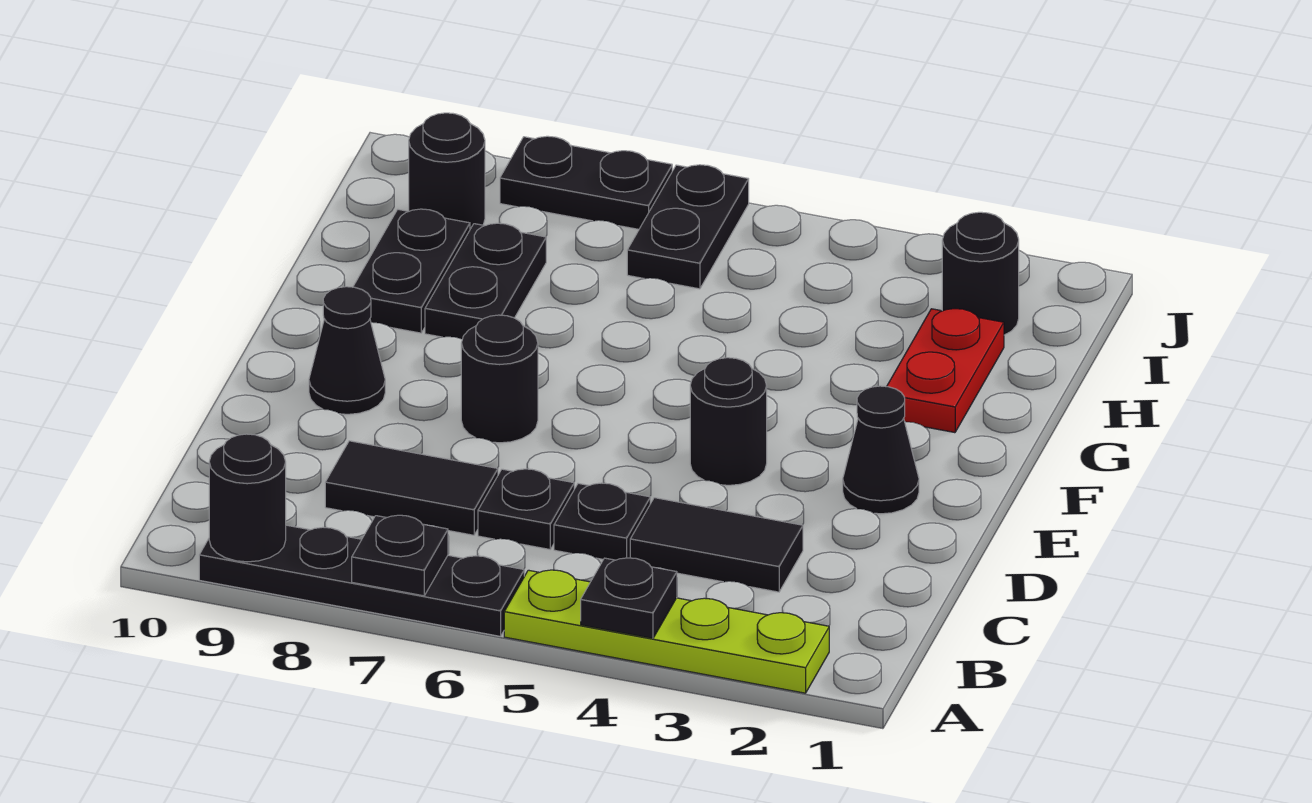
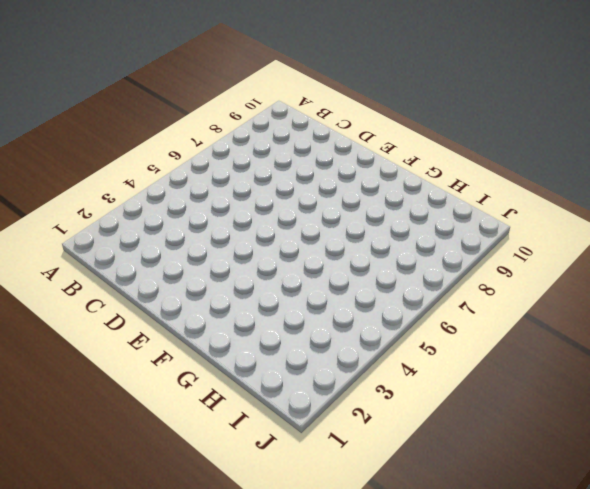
none -> lime plate A2:A5 level 1
none -> black plate A6:A9 level 1
none -> black tile C3:C4 level 1

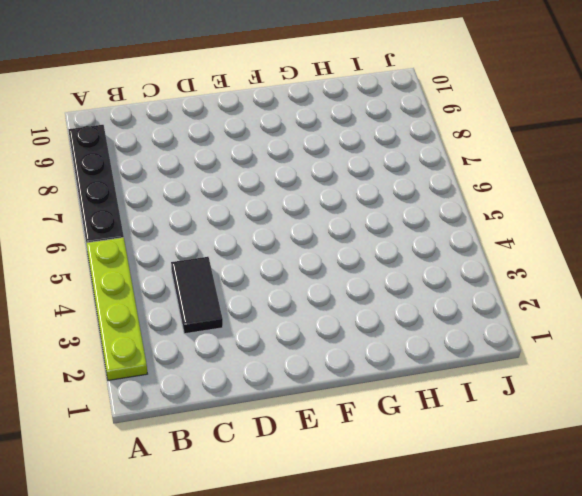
none -> black plate C5 level 1
none -> black plate C6 level 1
none -> black tile C7:C8 level 1

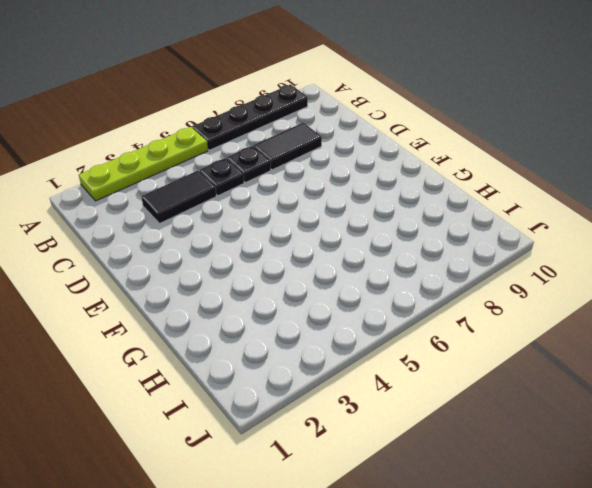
none -> black cone E2 level 1
none -> black round brick E4 level 1
none -> black round brick E7 level 1

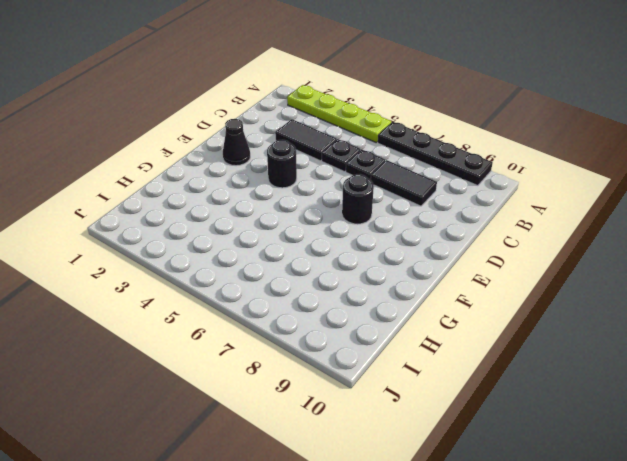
none -> black cone E9 level 1
none -> red plate G2:H2 level 1
none -> black plate G8:H8 level 1

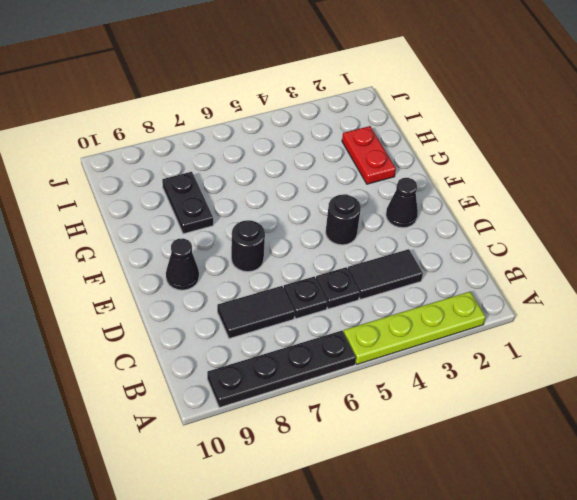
none -> black plate G9:H9 level 1
none -> black round brick I2 level 1
none -> black plate I6:J6 level 1

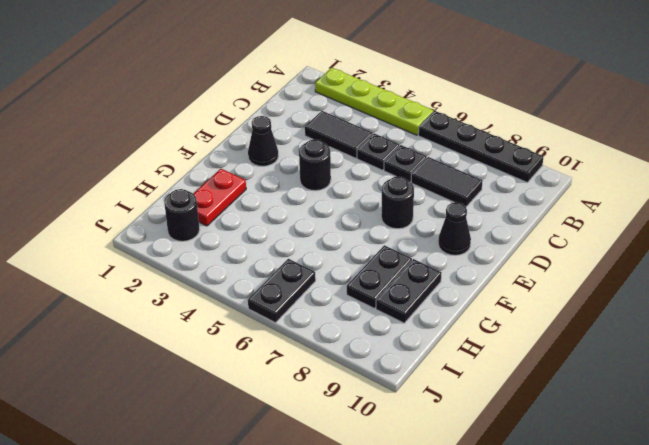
none -> black round brick I9 level 1
none -> black plate J7:J8 level 1
none -> black plate A4 level 2

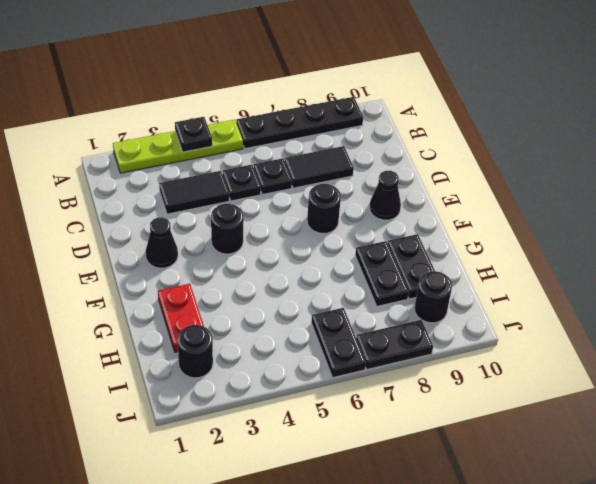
none -> black plate A7 level 2
none -> black round brick A9 level 2

